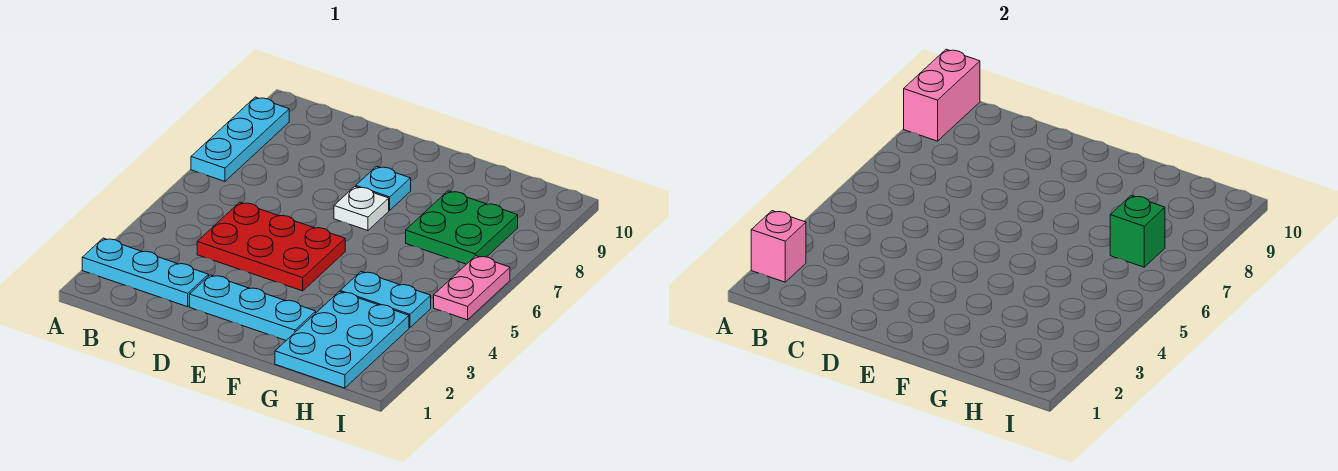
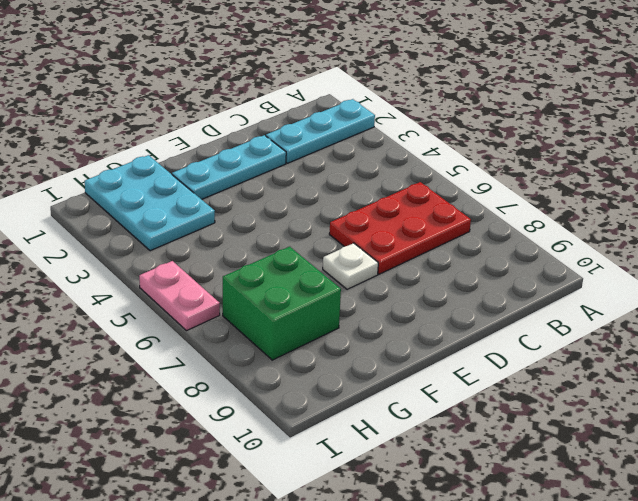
red plate B6:D7 level 1 -> red plate C4:E5 level 1
green brick G7:H8 level 1 -> green plate G7:H8 level 1
none -> cyan plate A7:A9 level 1
none -> cyan plate E8 level 1
none -> cyan plate G4:H4 level 1

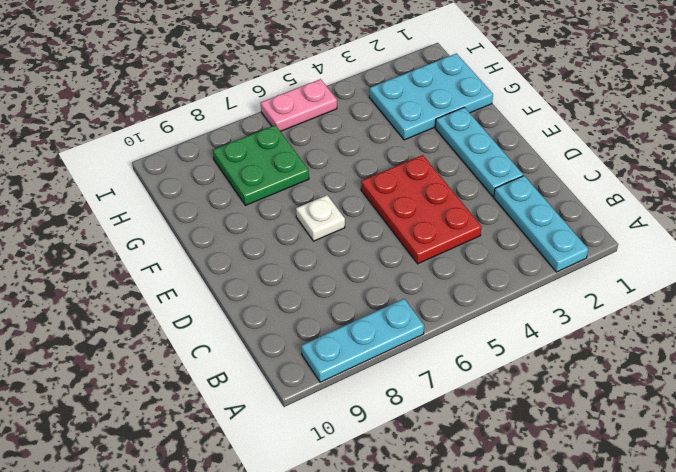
none -> cyan plate E8 level 1
none -> cyan plate G4:H4 level 1
none -> pink brick A2 level 2

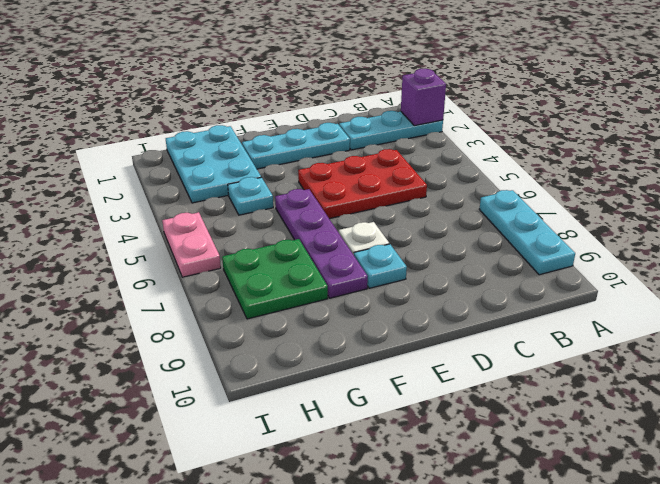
purple brick A2 level 2 -> pink brick A2 level 2
purple plate F5:F8 level 1 -> none
cyan plate G4 level 1 -> cyan plate G4:H4 level 1
none -> pink brick A9:A10 level 2
none -> green brick H7 level 2

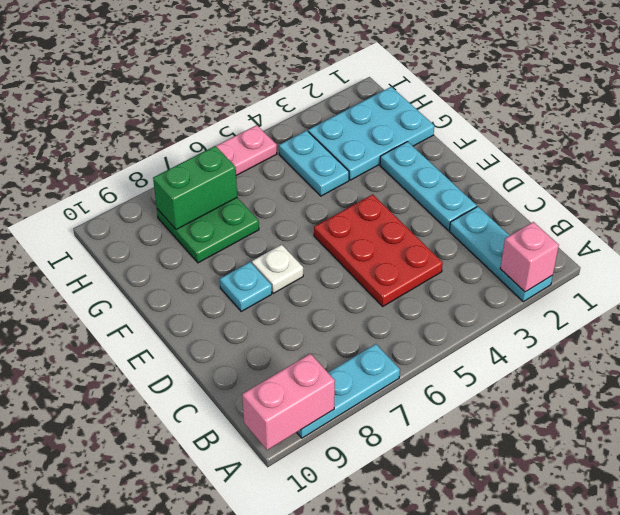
green brick H7:H8 level 2 -> green brick H7 level 2

